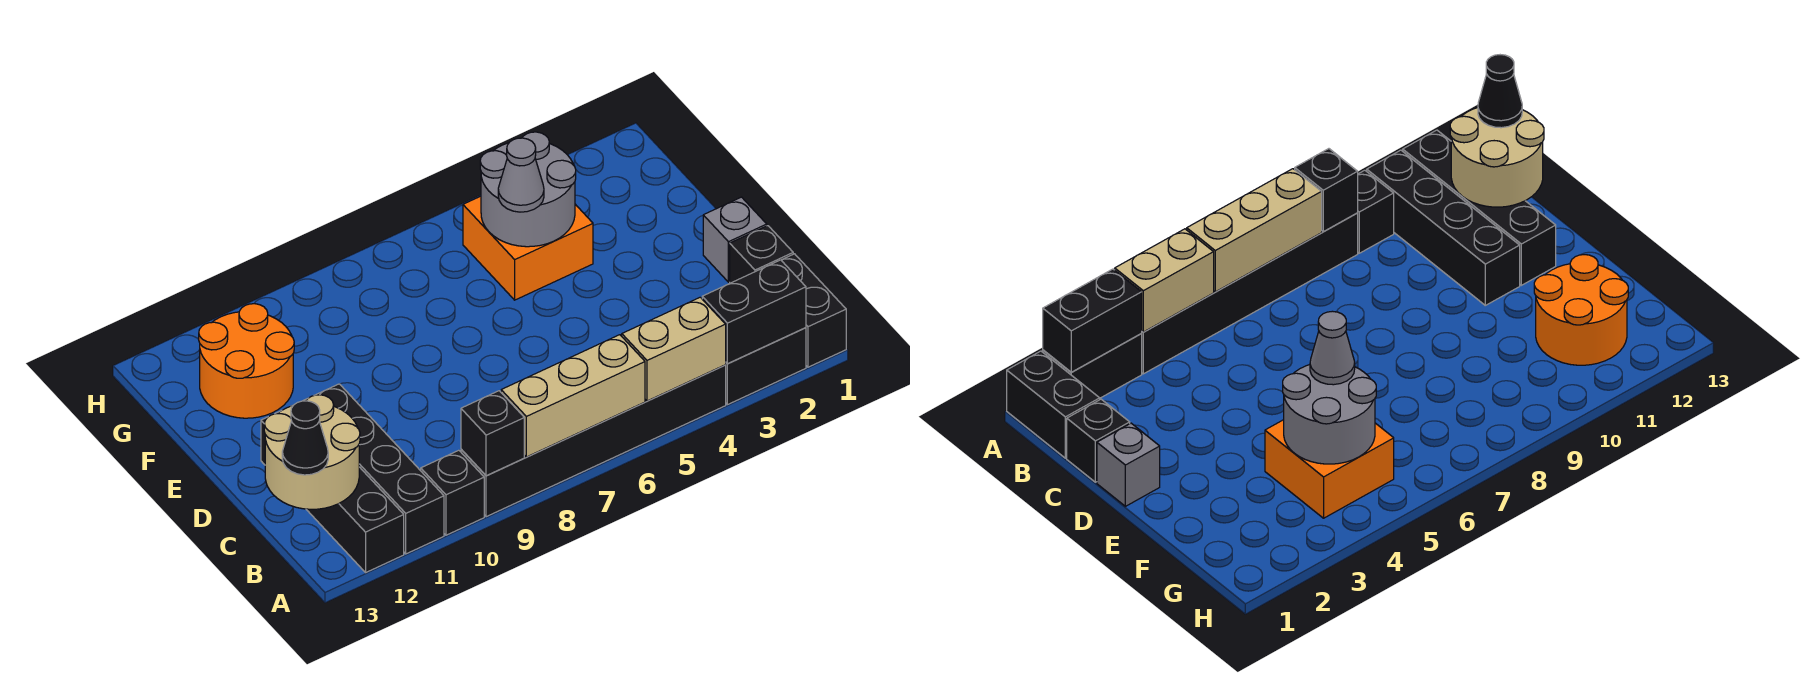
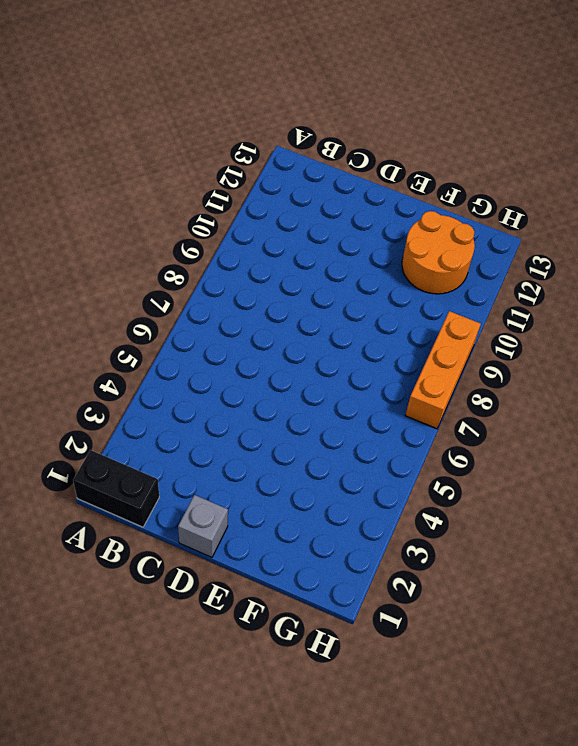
orange brick H7:H9 level 1 -> none
none -> black brick A2:A3 level 1
none -> black brick A4:A9 level 1
none -> black brick A10 level 1

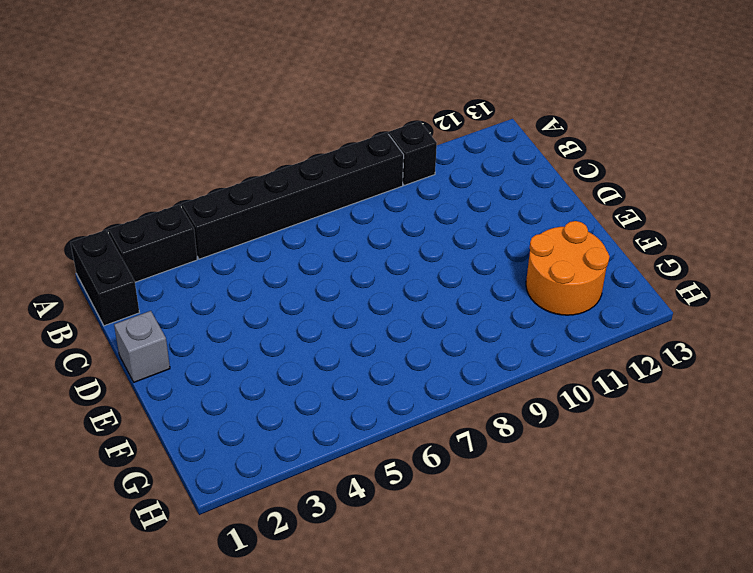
none -> black brick A11:D11 level 1
none -> black brick A12:D12 level 1
none -> black brick C1 level 1

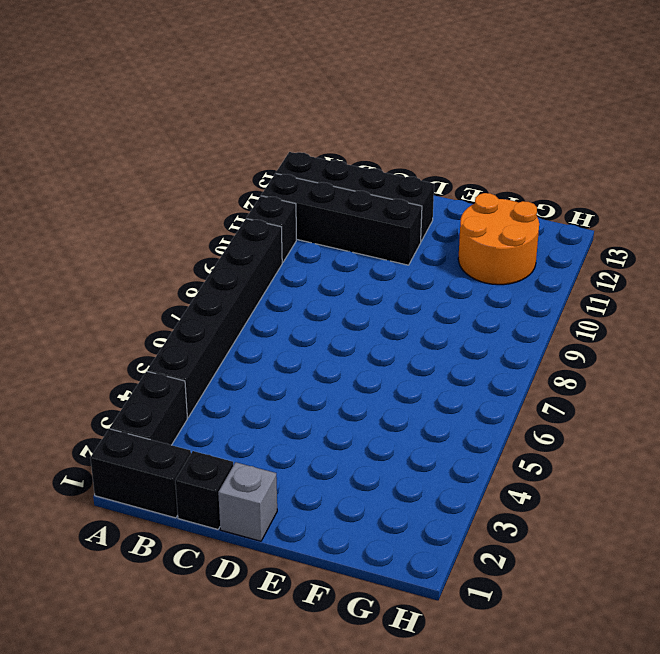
none -> orange brick F4:G5 level 1
none -> black brick A2:A3 level 2
none -> tan brick A4:A5 level 2

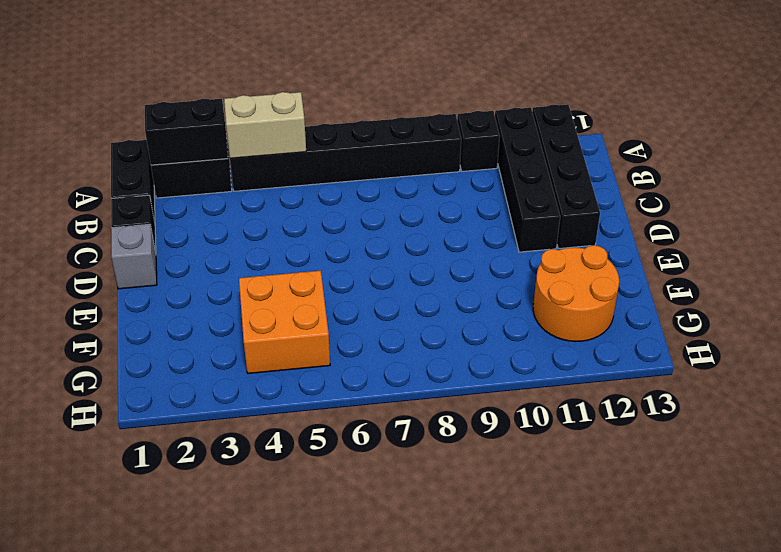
none -> tan brick A6:A8 level 2
none -> black brick A9 level 2
none -> tan round brick B12:C13 level 2

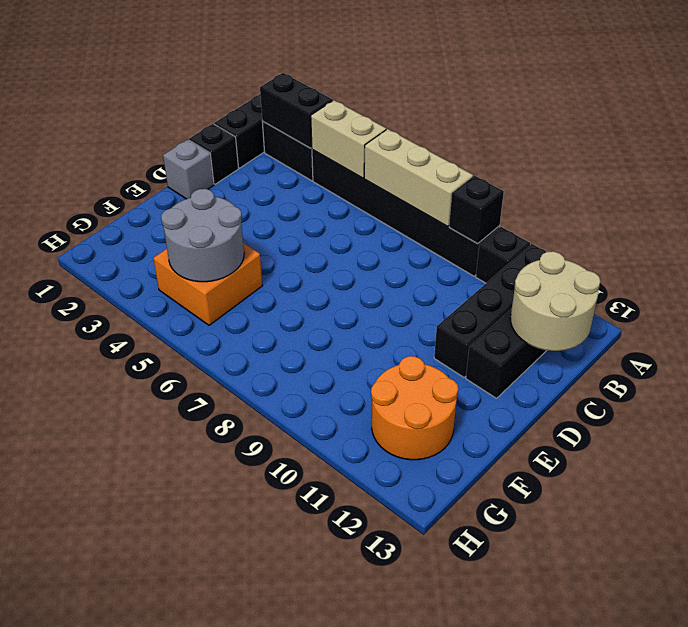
none -> black cone B13 level 3
none -> grey cone F5 level 3

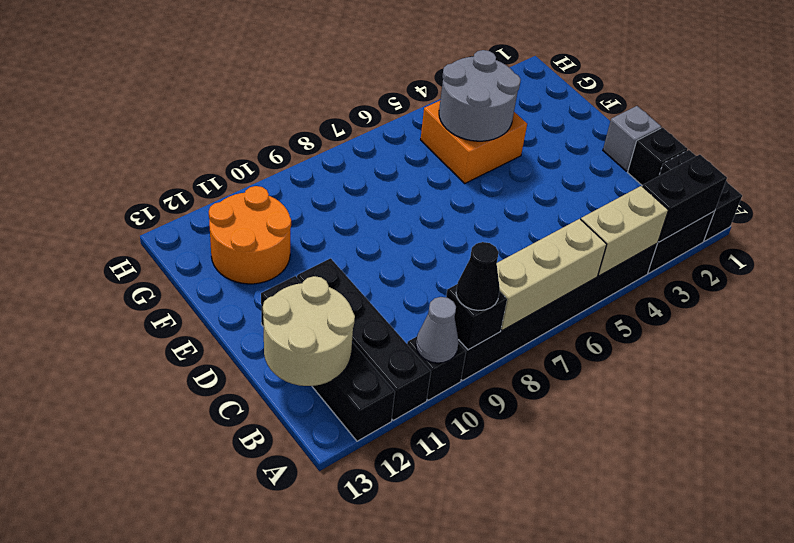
black cone A9 level 3 -> black cone B13 level 3
grey cone A10 level 2 -> grey cone F5 level 3

